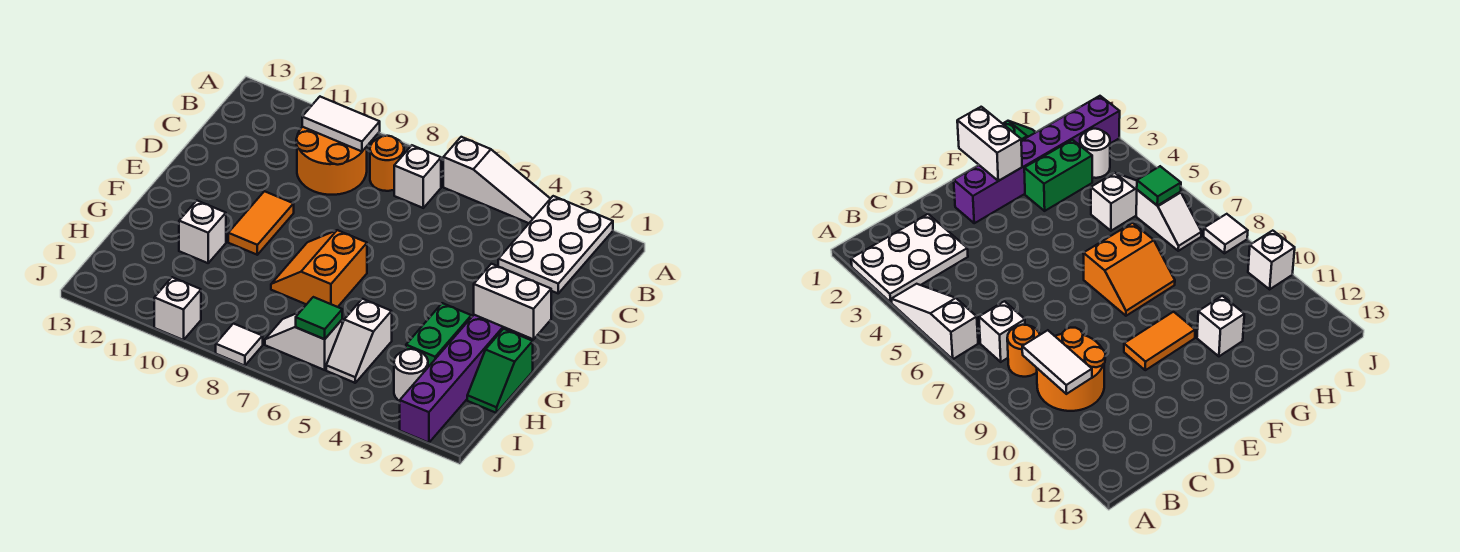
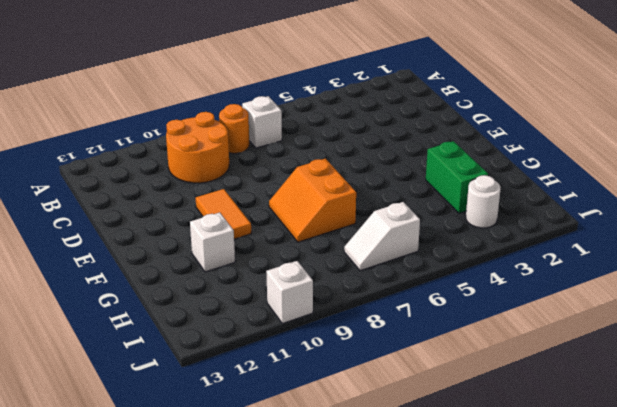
none -> white plate A2:C3 level 1
none -> white slope A4:A6 level 1 top 6
none -> purple brick E2:J2 level 1

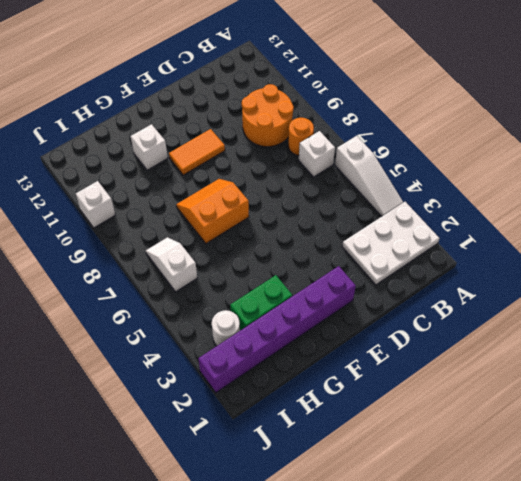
none -> green slope G1:H1 level 1 top G
none -> white slope H5:I5 level 1 top H
none -> white tile J8 level 1

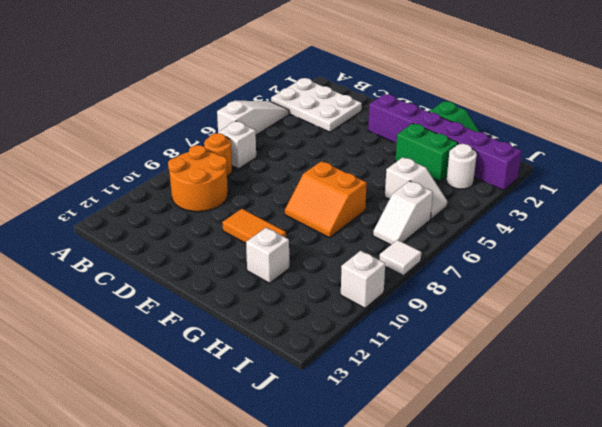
none -> white tile B9:B10 level 2
none -> white brick F1:F2 level 2
none -> green tile I6 level 2

